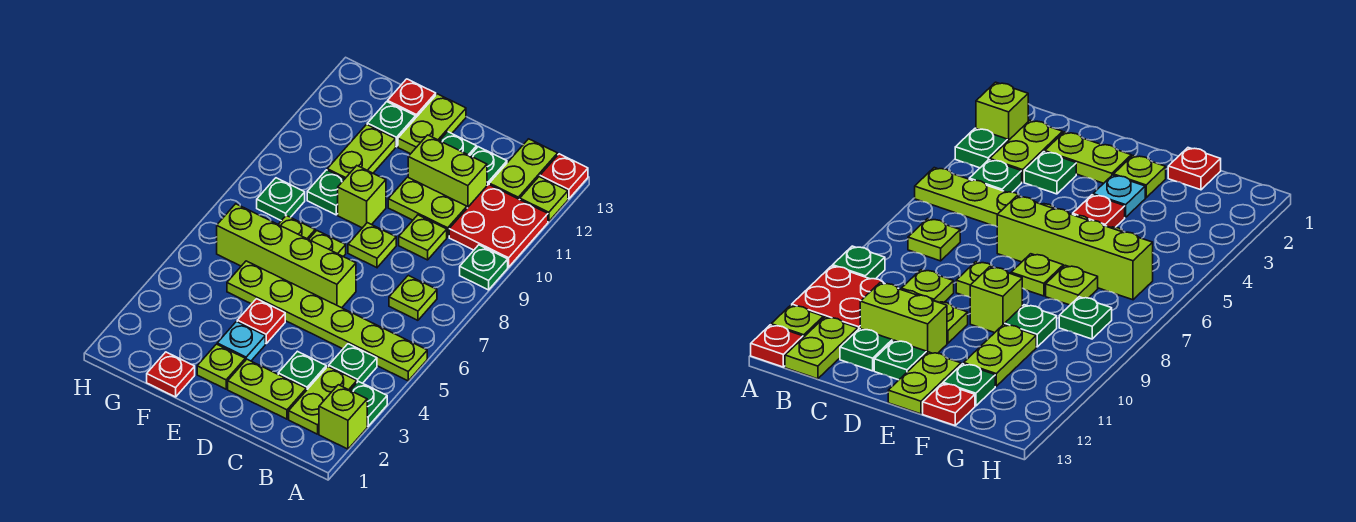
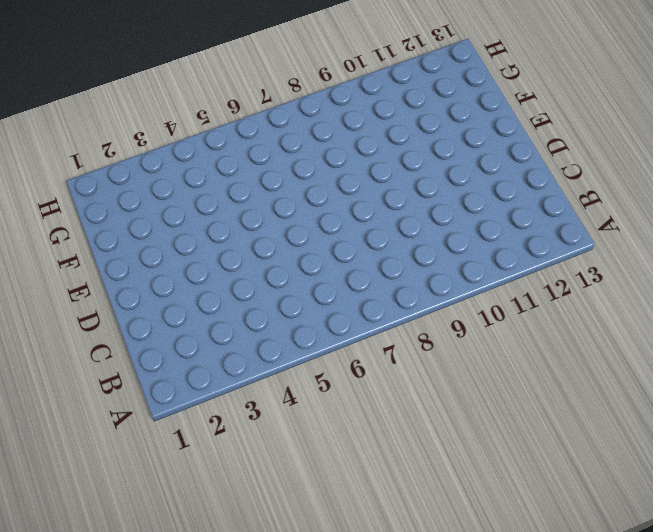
none -> lime brick A2 level 1
none -> green plate A3 level 1
none -> lime plate A5:F5 level 1
none -> green plate A9 level 1

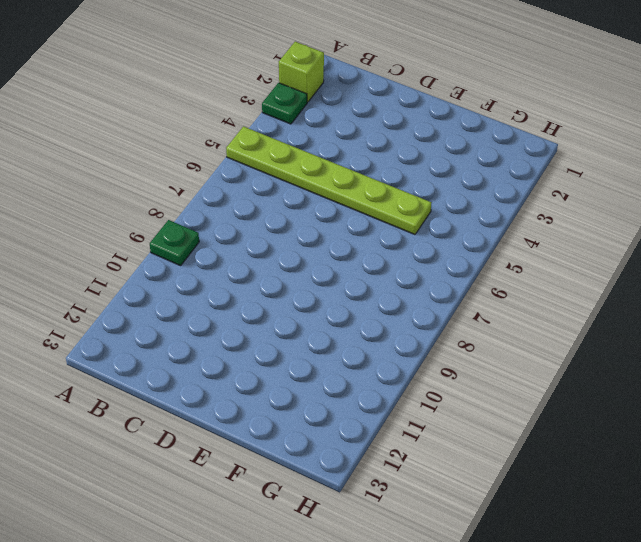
none -> red plate A10:B11 level 1
none -> lime plate A12 level 1
none -> red plate A13 level 1
none -> lime plate B2:B3 level 1

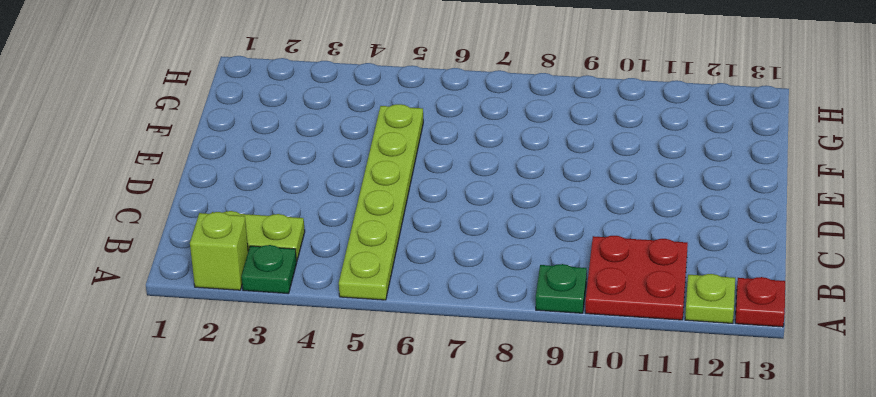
none -> green plate B4 level 1
none -> lime plate B7 level 1
none -> lime plate B12:B13 level 1
none -> lime plate C2:D2 level 1

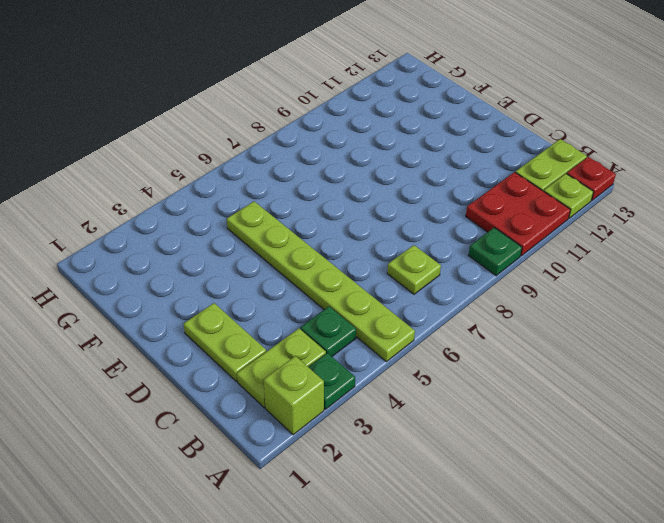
none -> green plate C3 level 1
none -> lime plate C9 level 1
none -> lime plate C10:D10 level 1
none -> lime brick C11:D11 level 1

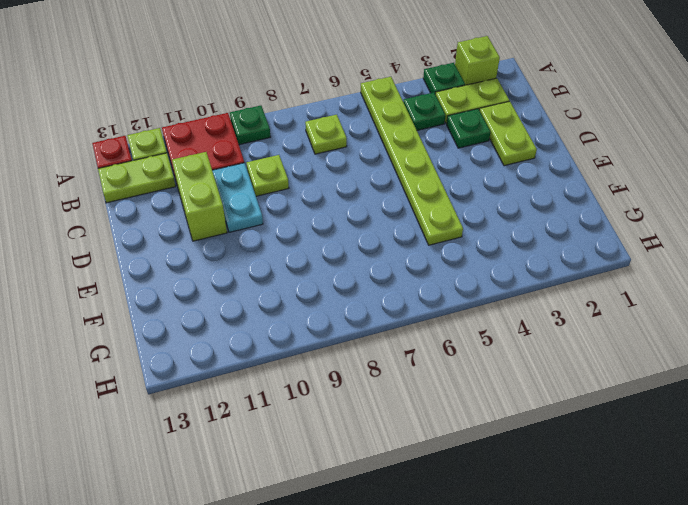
cyan plate C10:D10 level 1 -> lime plate C10:D10 level 1
none -> green plate C12 level 1
none -> lime brick D6:G6 level 1
none -> lime plate D8 level 1
none -> green plate D12 level 1

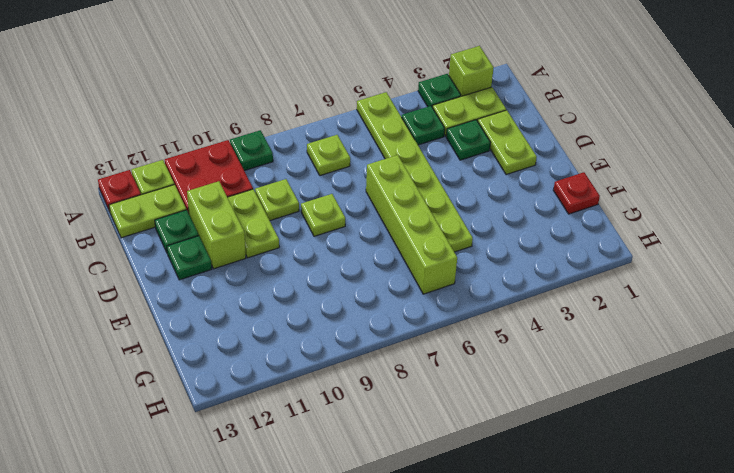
none -> lime plate E2 level 1
none -> cyan plate E3 level 1
none -> red plate E4 level 1
none -> lime plate E7 level 1

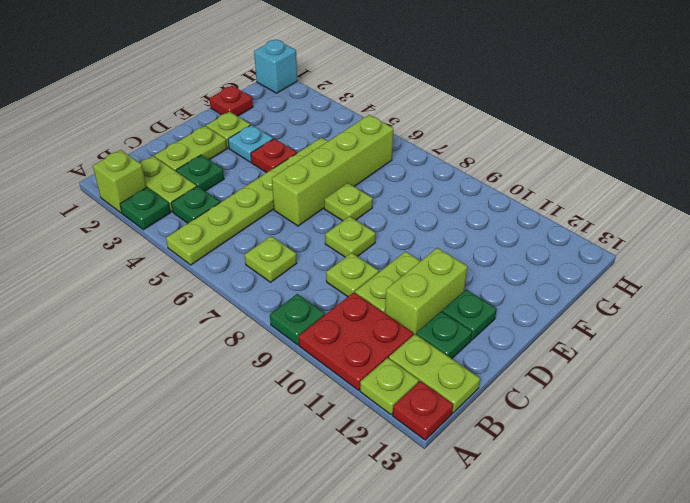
cyan brick H1 level 1 -> none
none -> lime brick E9 level 1
none -> lime plate E12:E13 level 1
none -> lime plate F7 level 1
none -> green plate F9 level 1

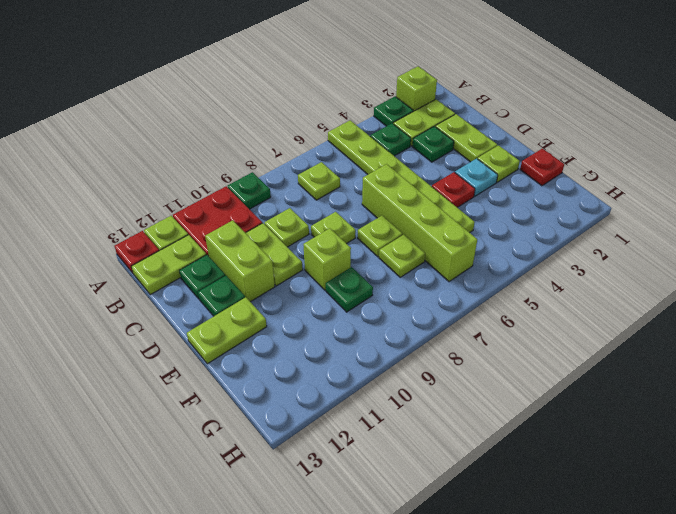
none -> lime plate F10:F11 level 1
none -> green plate F12 level 1
none -> red plate F13 level 1
none -> green plate G8 level 1

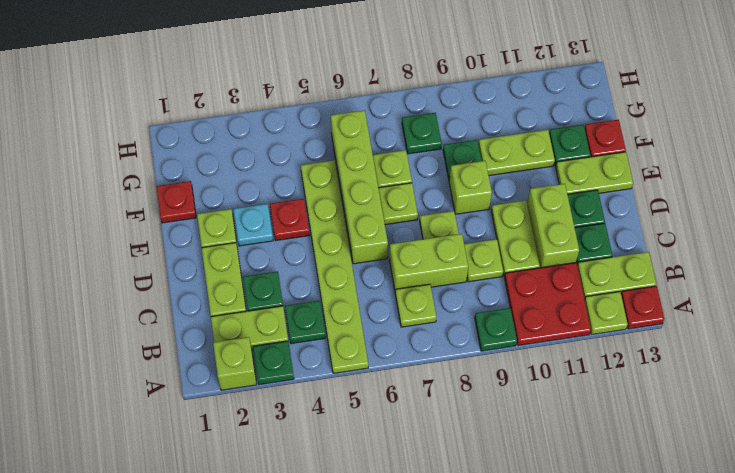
lime brick C7:C8 level 1 -> none

